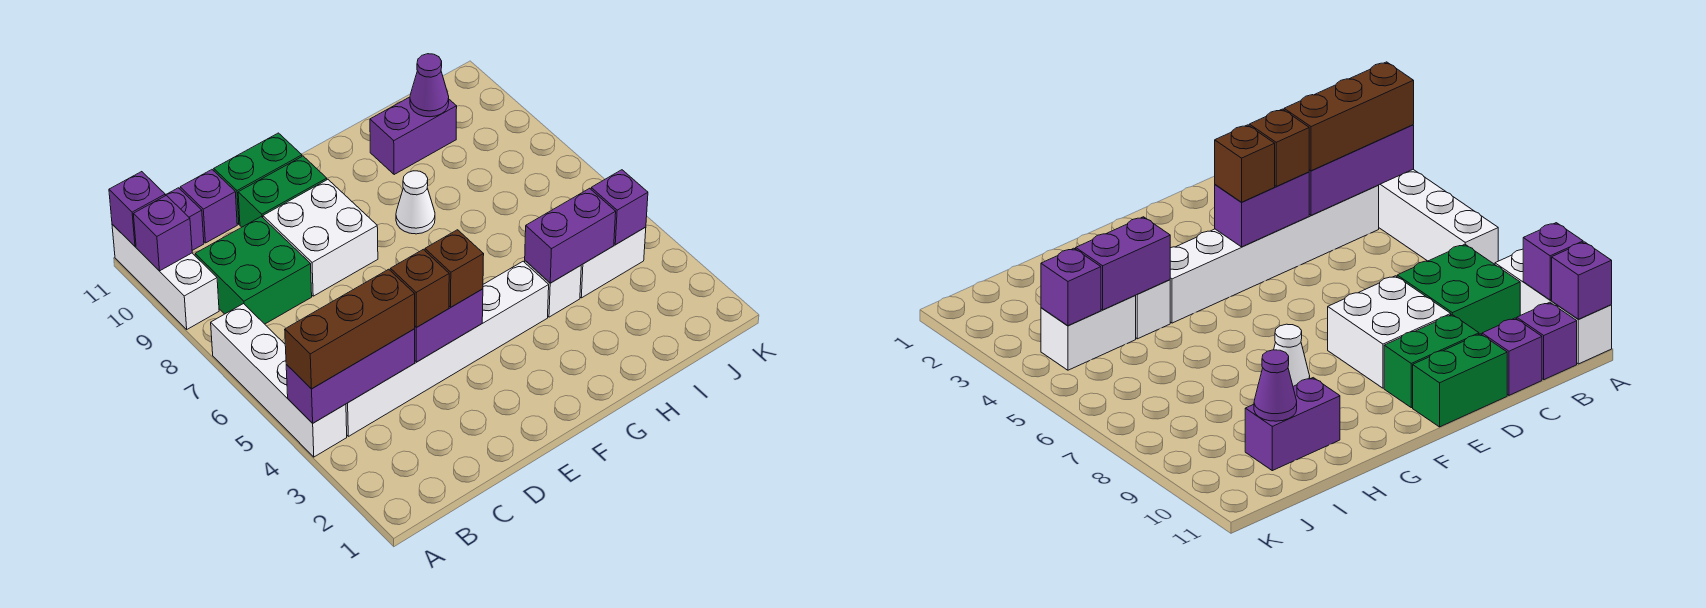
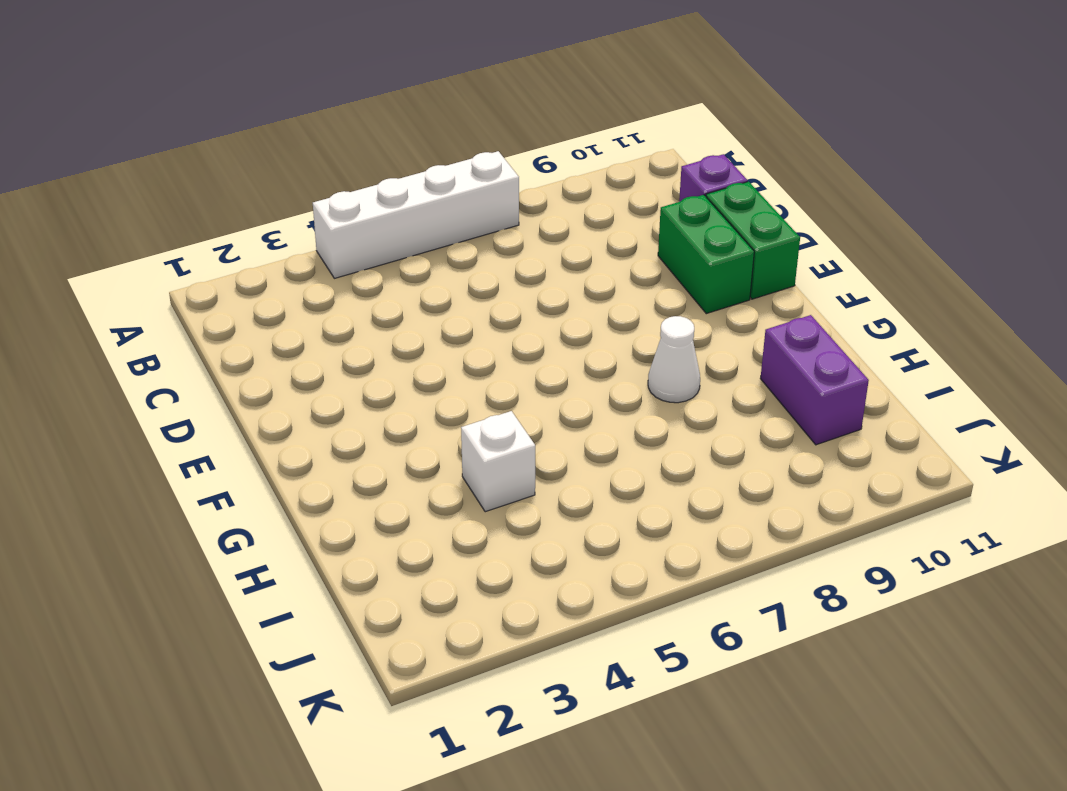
none -> white brick A9:A11 level 1
none -> white brick B4:G4 level 1
none -> green brick B8:C9 level 1

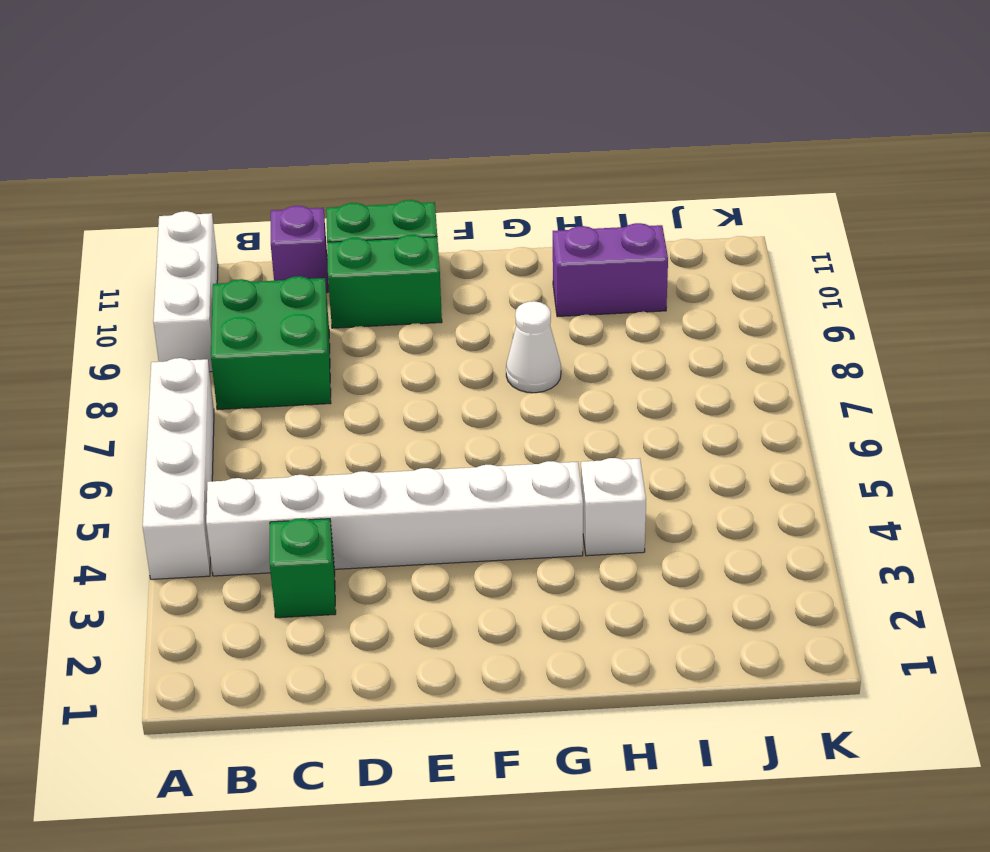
green brick C3 level 1 -> none
none -> purple brick B11 level 1
none -> white brick D8:E9 level 1
none -> white brick I4:J4 level 1

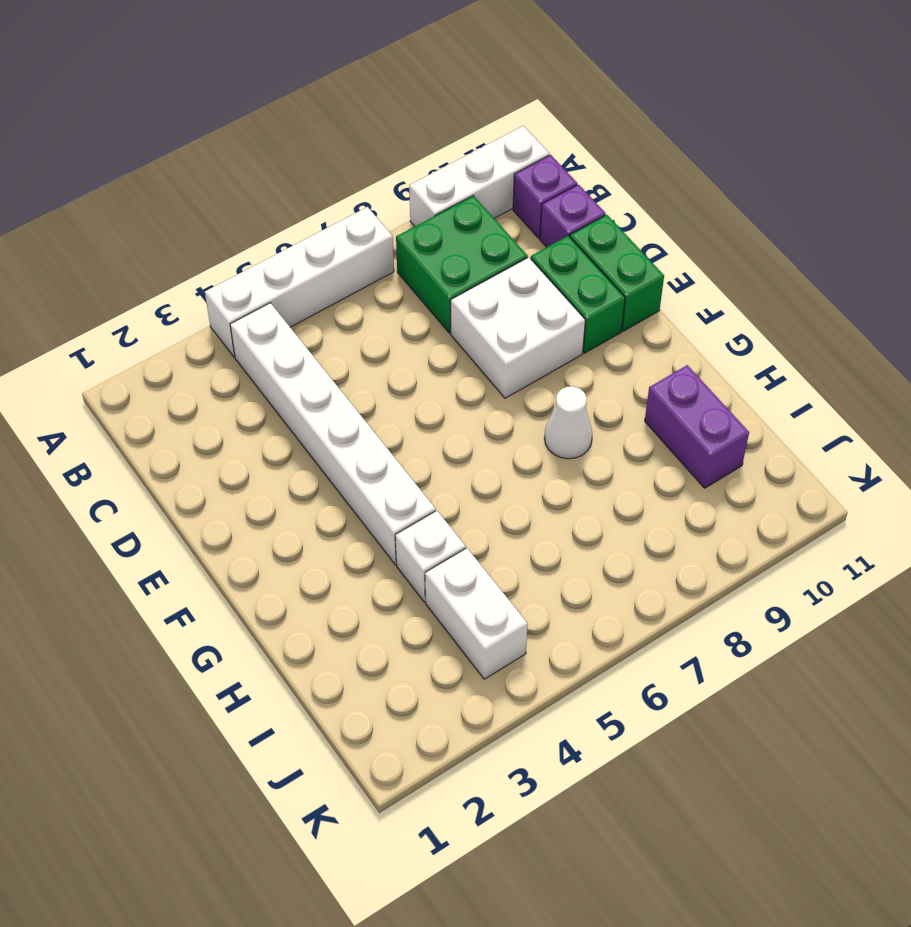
none -> purple brick A4:C4 level 2
none -> purple brick A10 level 2
none -> purple brick A11 level 2

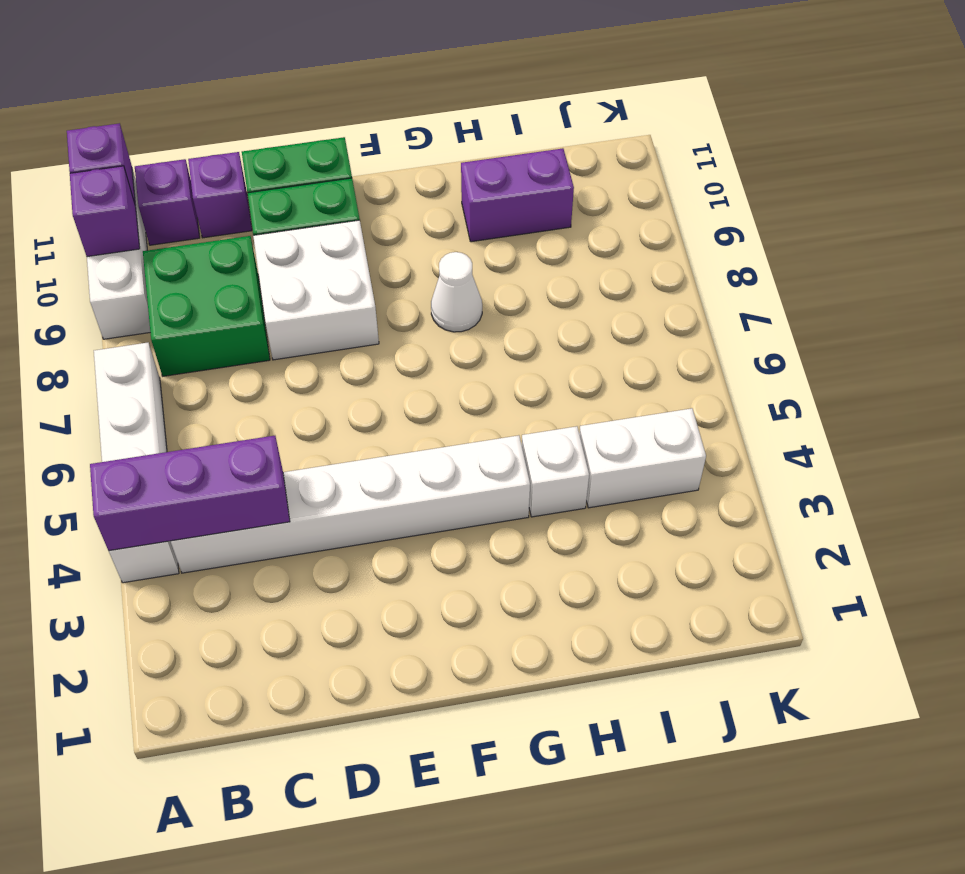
none -> purple brick D4:E4 level 2
none -> purple brick H4:I4 level 2
none -> purple cone I10 level 2

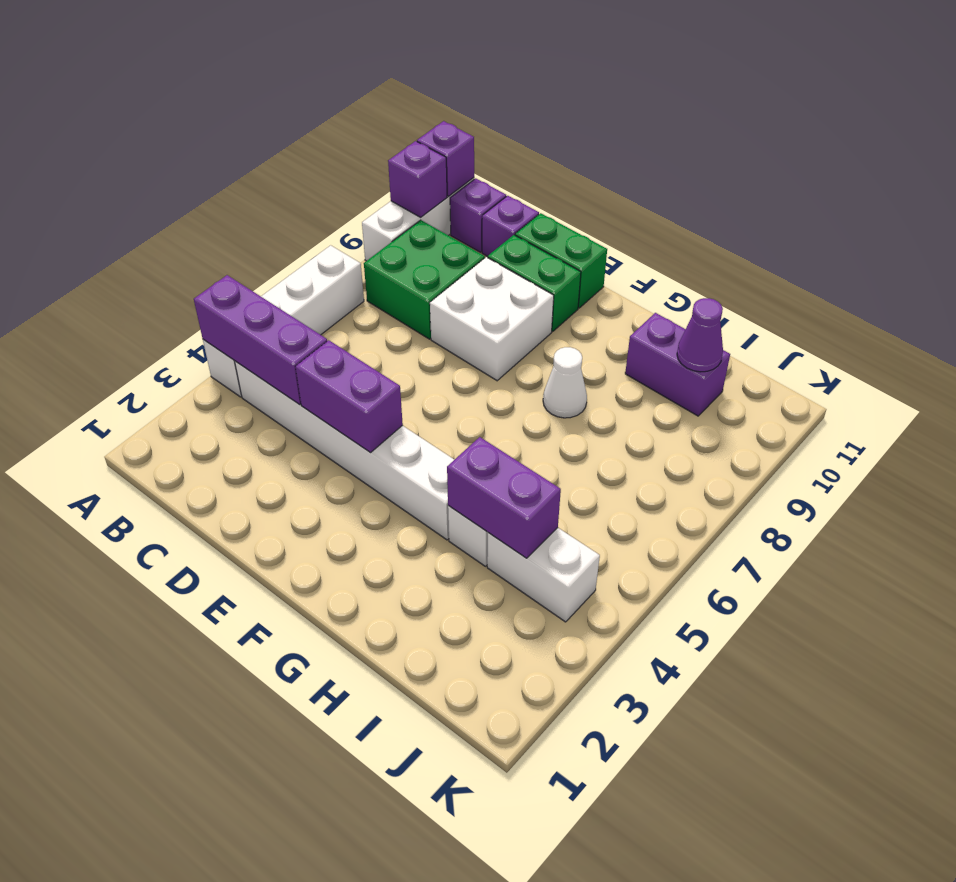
none -> purple brick J4 level 2
none -> brown brick A4:C4 level 3
none -> brown brick D4 level 3

